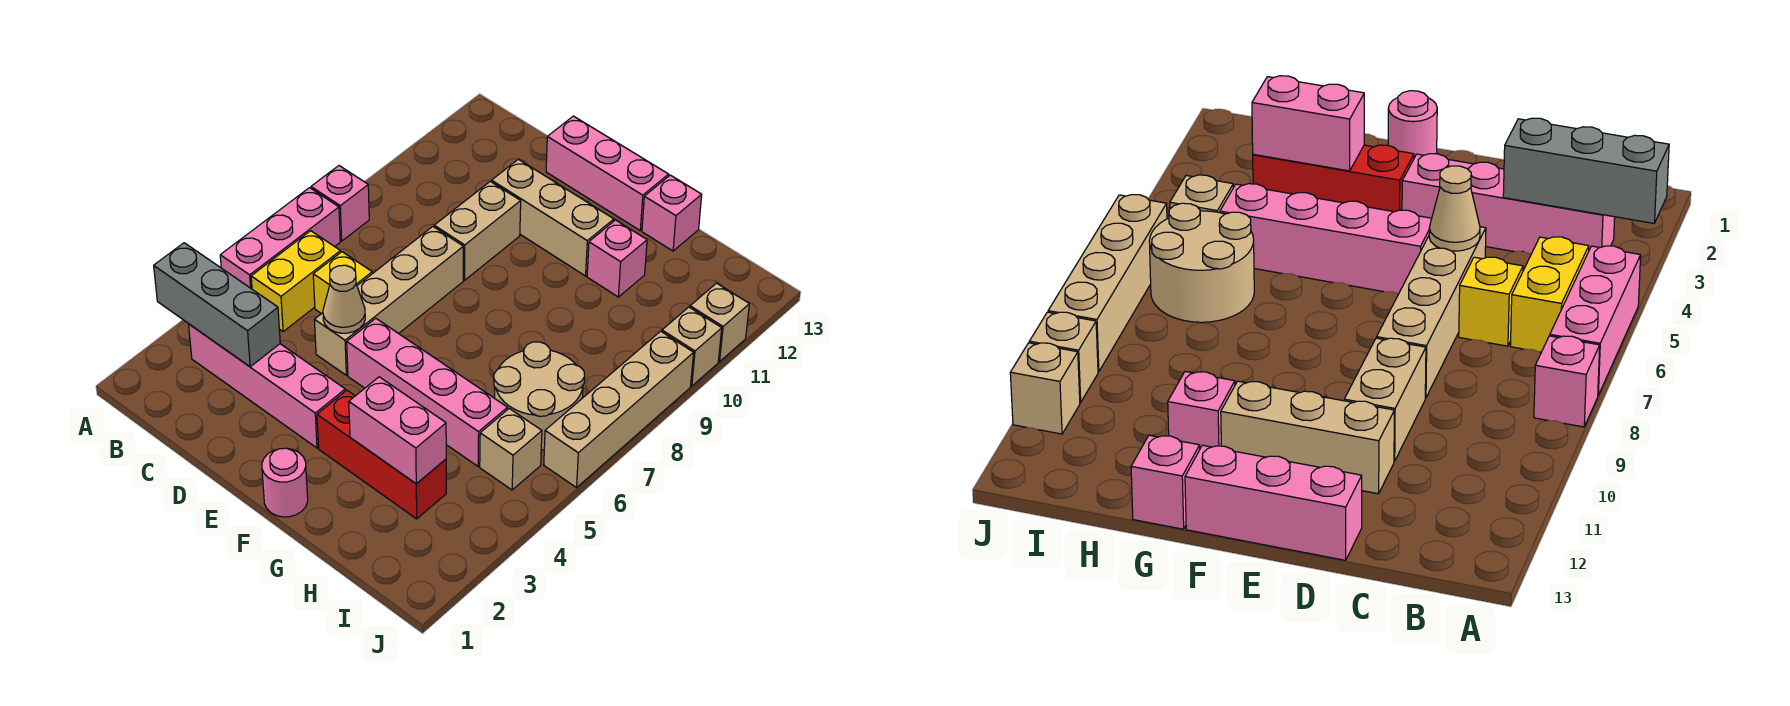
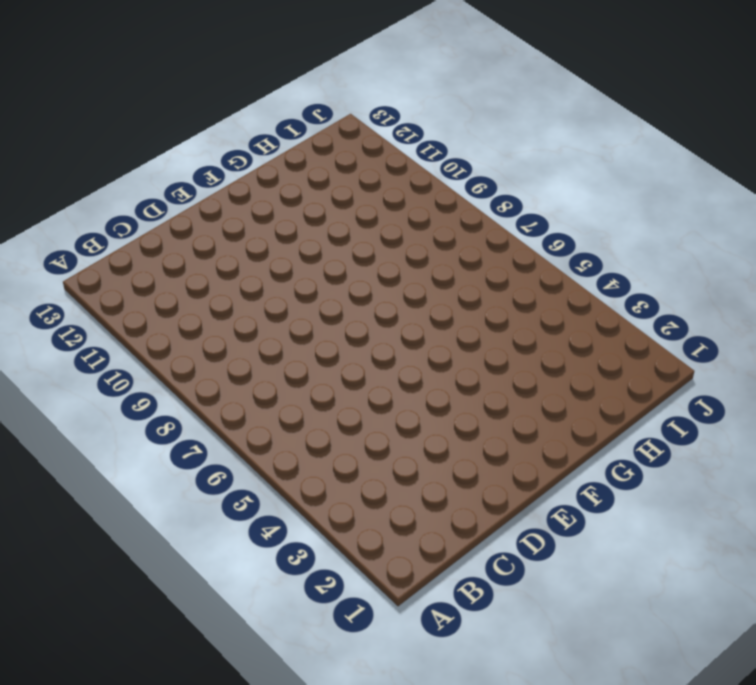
none -> pink brick A5:A7 level 1
none -> pink brick A8 level 1
none -> pink brick B3:E3 level 1

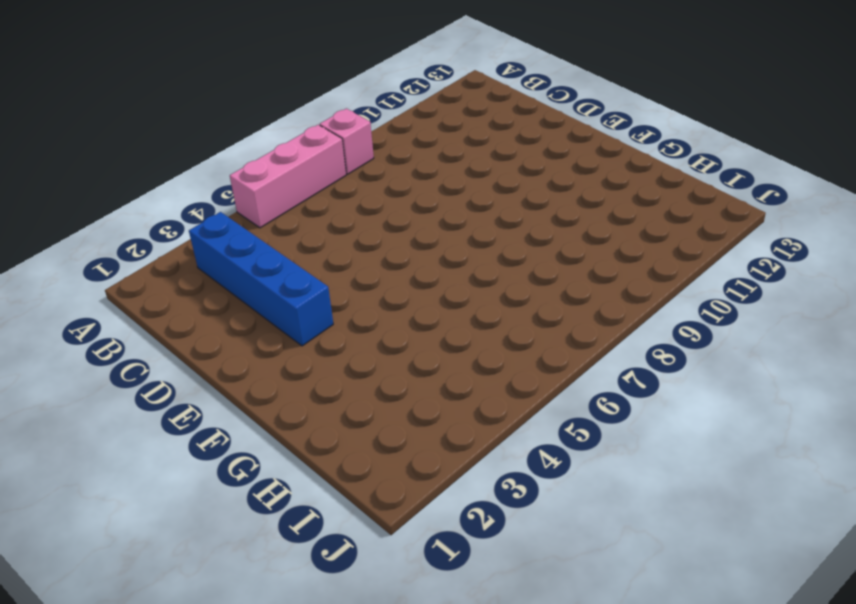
blue brick B3:E3 level 1 -> pink brick B3:E3 level 1
none -> yellow brick B5:B6 level 1
none -> yellow brick C6 level 1
none -> tan brick D5:D8 level 1

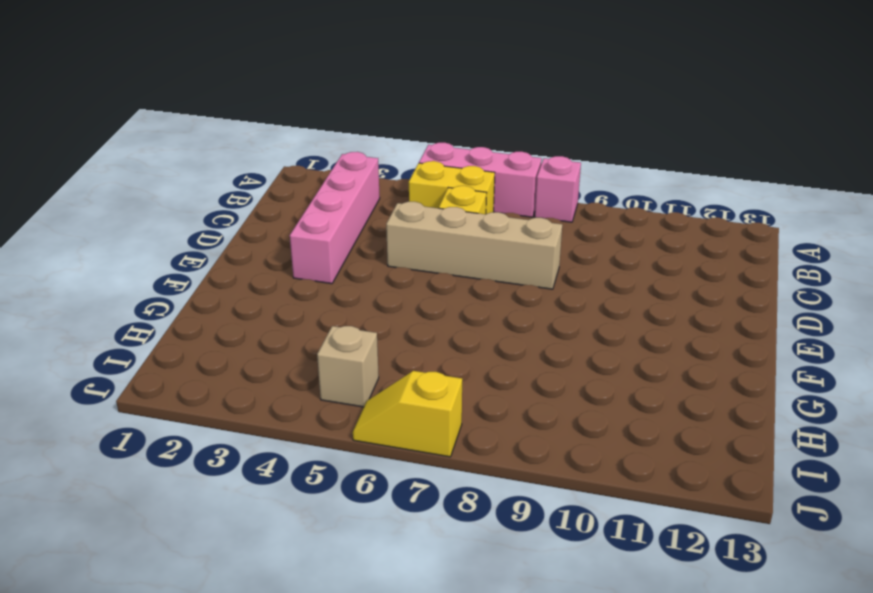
yellow slope J6:J7 level 1 top 7 -> tan brick J6:J9 level 1
none -> tan brick D9:D10 level 1
none -> tan brick D11:F11 level 1
none -> pink brick D13:F13 level 1

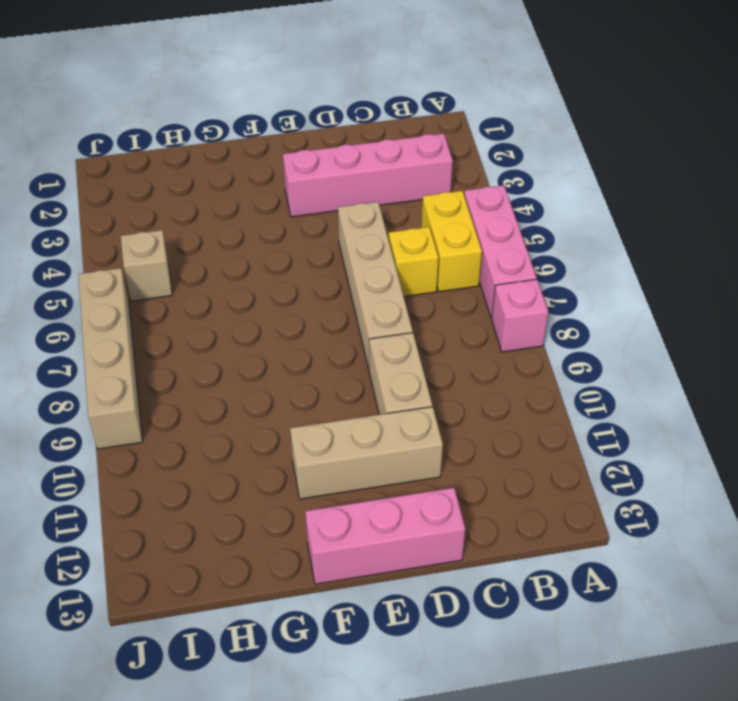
none -> pink brick E5:H5 level 1
none -> pink round brick F1 level 1
none -> red brick F3:H3 level 1

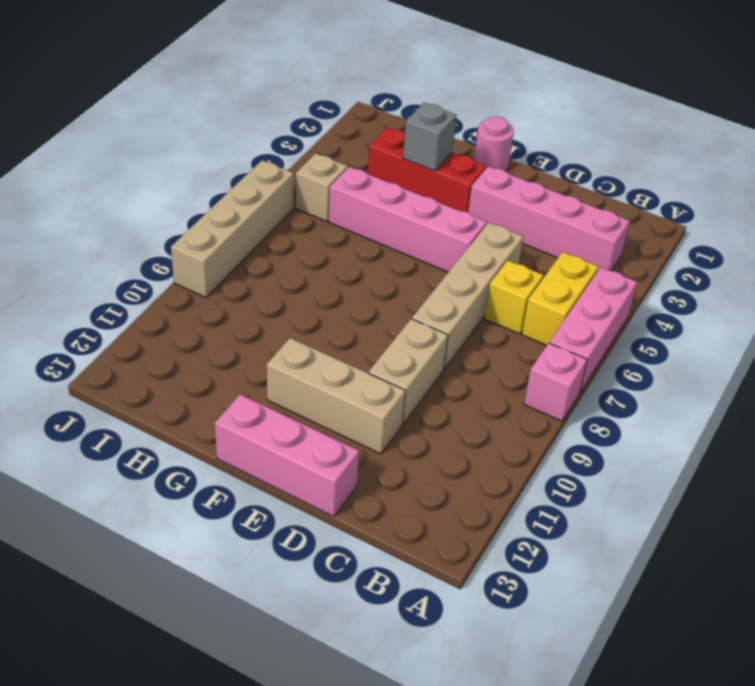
grey brick G3 level 2 -> pink brick G3:H3 level 2
none -> pink brick G11 level 1
none -> pink brick G13 level 1
none -> tan round brick H6:I7 level 1

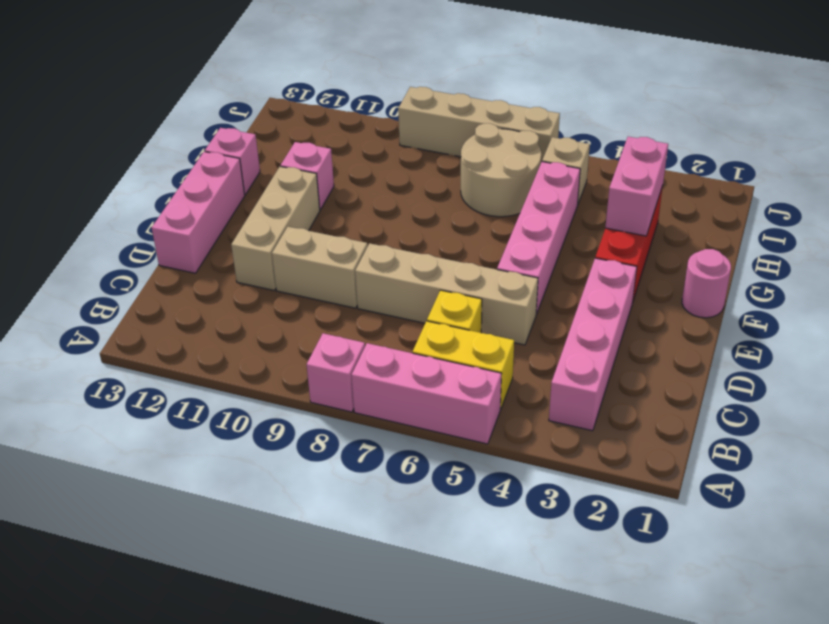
none -> tan brick J10 level 1
none -> tan brick J11 level 1
none -> grey brick A3:C3 level 2

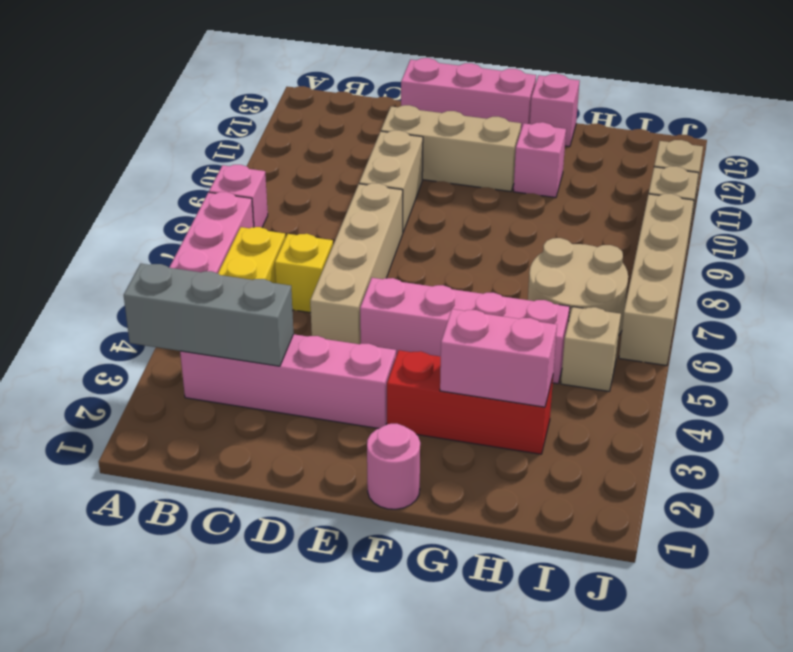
none -> tan cone D5 level 2

